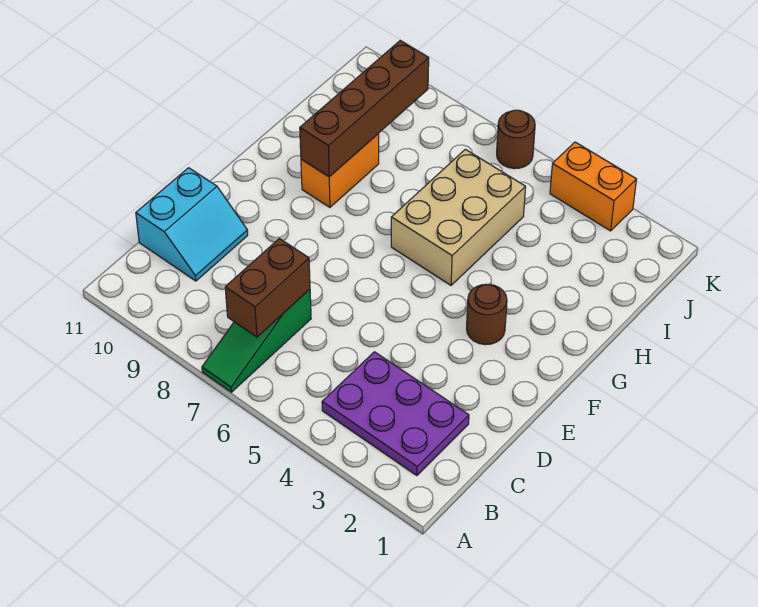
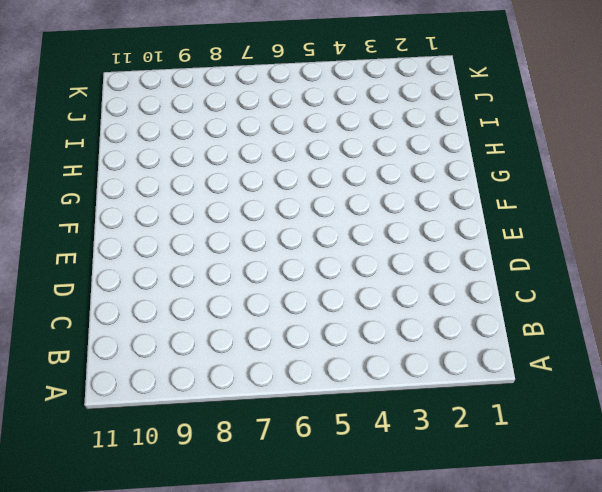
none -> green slope A7:C7 level 1 top C
none -> purple plate B2:C4 level 1

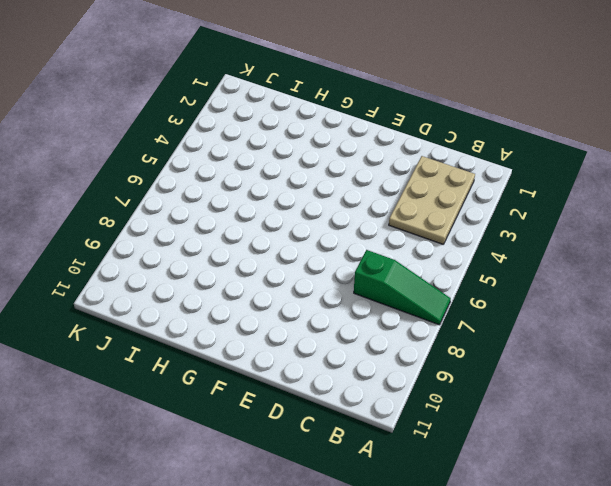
tan plate B2:C4 level 1 -> purple plate B2:C4 level 1
none -> cyan slope C10:D11 level 1 top 11
none -> brown round brick F3 level 1

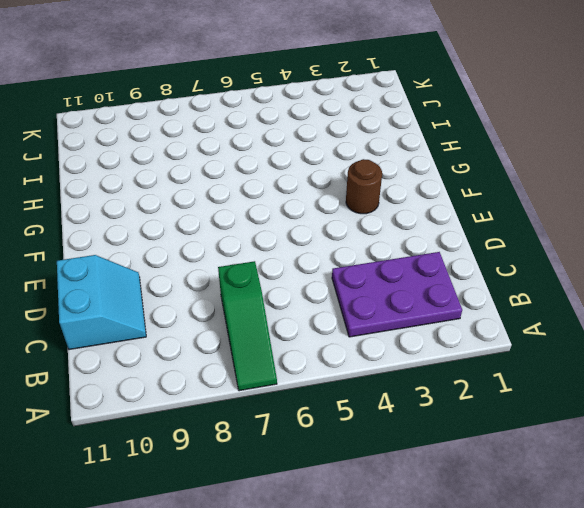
none -> tan brick G5:I6 level 1
none -> orange brick G9:H9 level 1

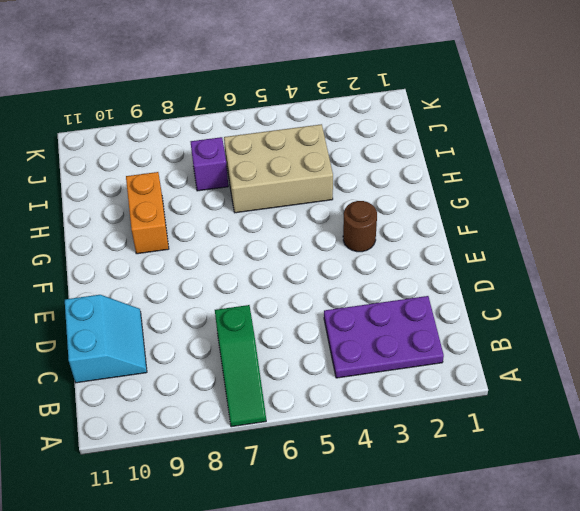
tan brick H4:I6 level 1 -> tan brick G5:I6 level 1
purple brick I7 level 1 -> none
none -> orange brick K3:K4 level 1
none -> brown round brick K6 level 1

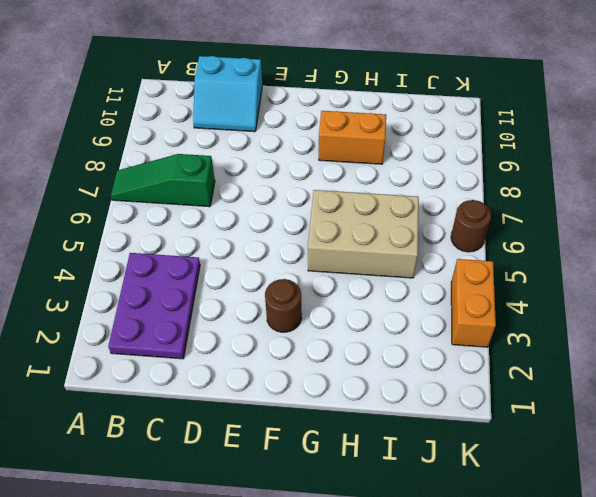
none -> brown brick B7:C7 level 2
none -> brown brick G9:J9 level 2

